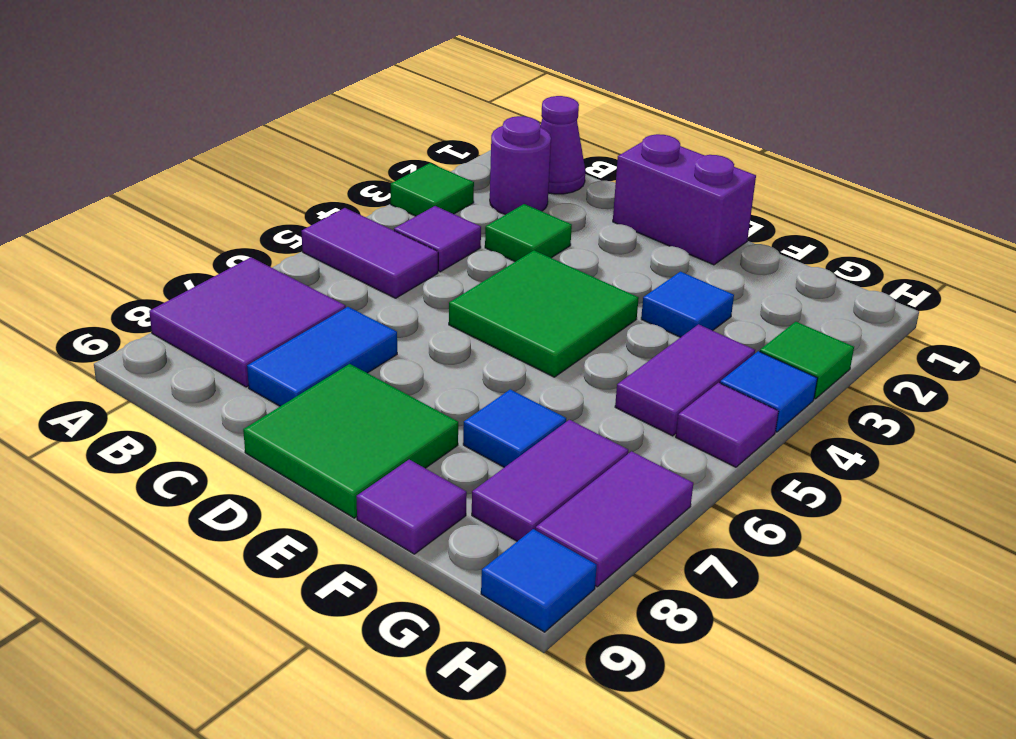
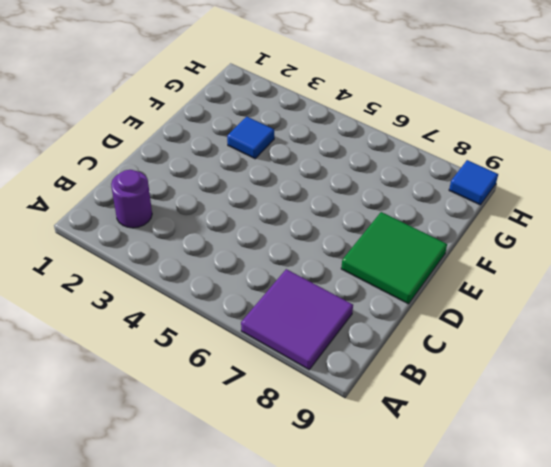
none -> green tile A3 level 1
none -> purple tile A5:B5 level 1
none -> purple cone B1 level 1

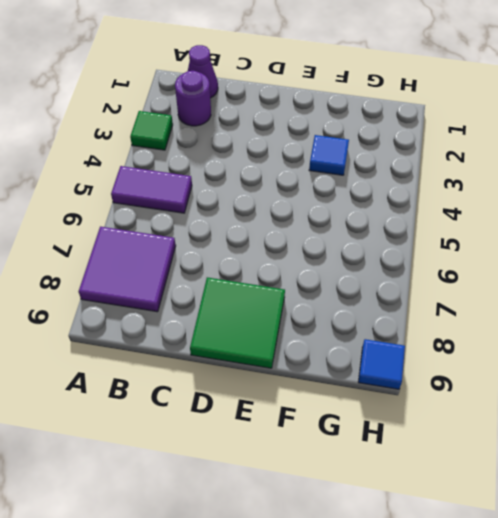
none -> purple tile B4 level 1
none -> green tile C3 level 1
none -> blue tile C7:C8 level 1

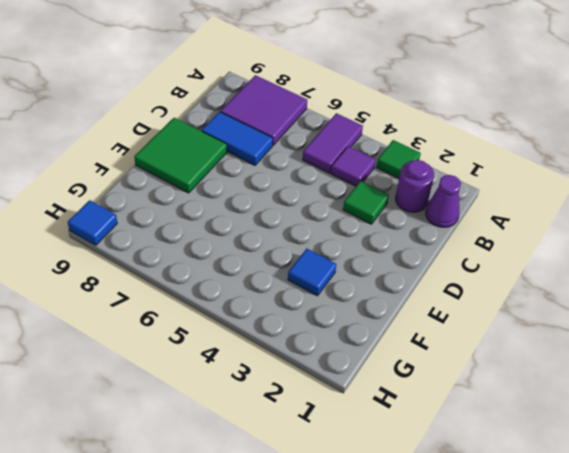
none -> purple brick D1:E1 level 1
none -> green tile D4:E5 level 1
none -> blue tile F7 level 1

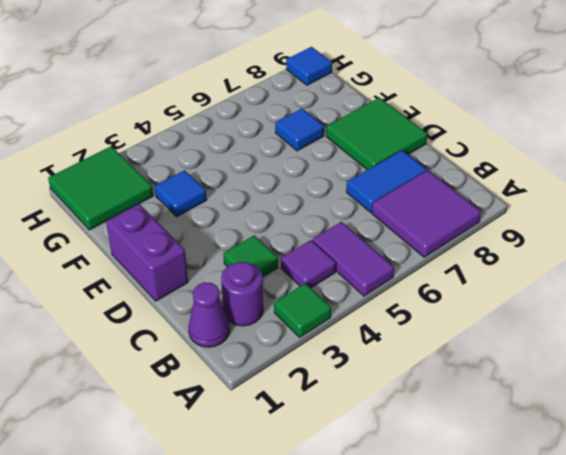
green tile G1:H2 level 1 -> green tile D4:E5 level 1
none -> purple tile F9 level 1
none -> purple tile G4:G5 level 1
none -> purple tile G7:G8 level 1

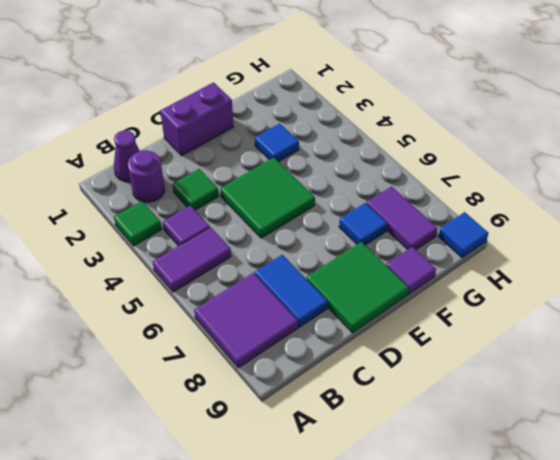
none -> purple tile G4:G5 level 1
none -> green tile H3 level 1
none -> blue tile H4 level 1

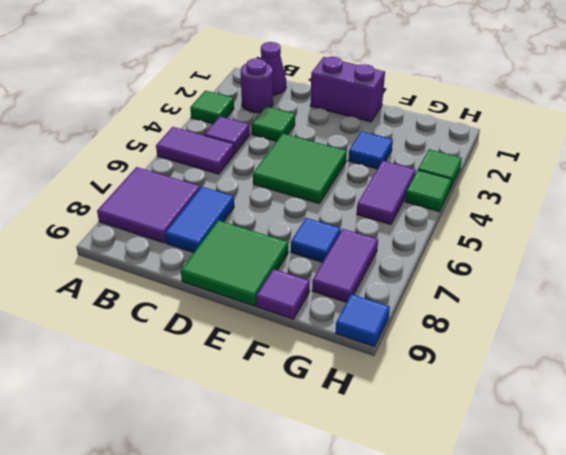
green tile H4 level 1 -> blue tile H4 level 1
none -> purple tile H5 level 1
none -> purple tile H7:H8 level 1

